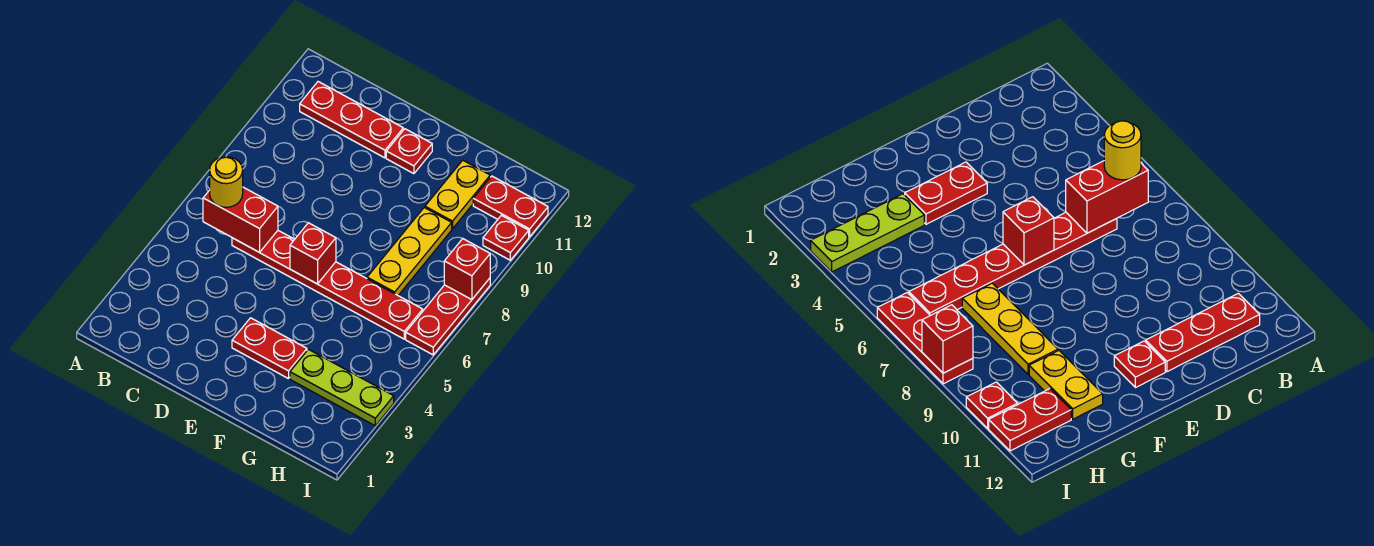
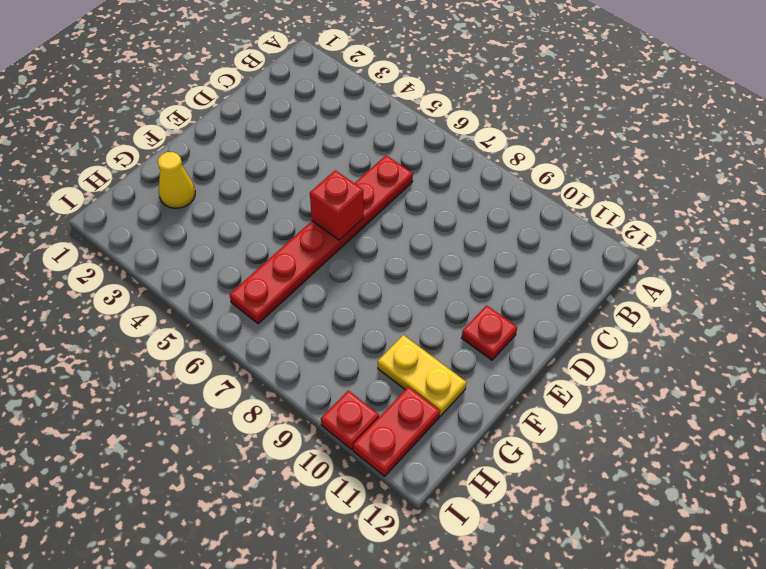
yellow cone G2 level 1 -> none
none -> red plate B11:D11 level 1
none -> red plate E3:F3 level 1
none -> lime plate G3:I3 level 1

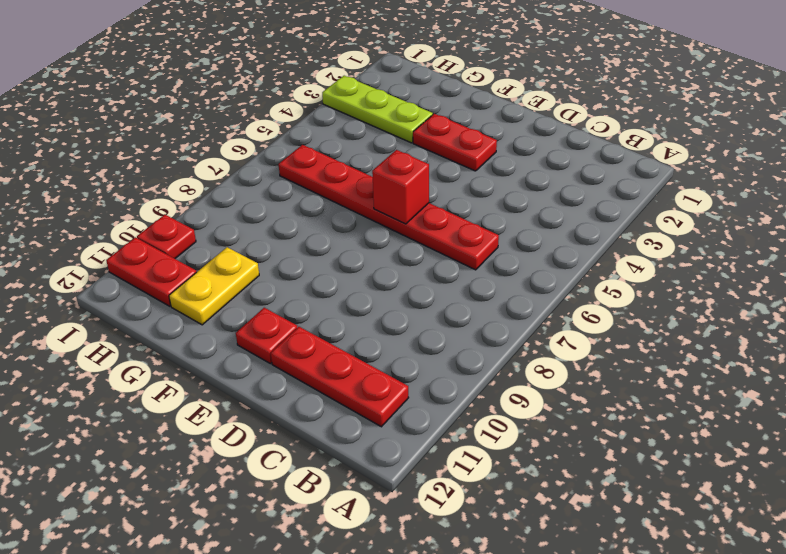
none -> yellow plate G7:G9 level 1
none -> red plate I6:I8 level 1
none -> red brick B6:C6 level 2

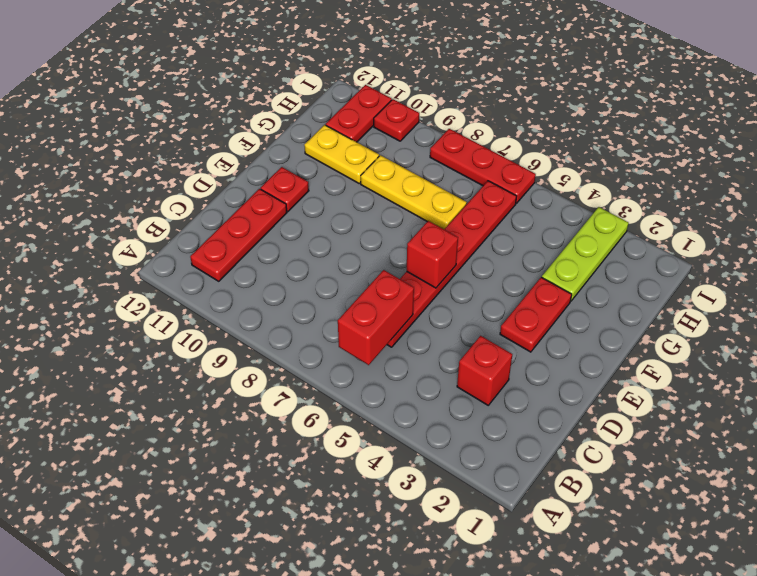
red brick C3 level 1 -> red brick I8 level 2
none -> yellow round brick B6 level 3

